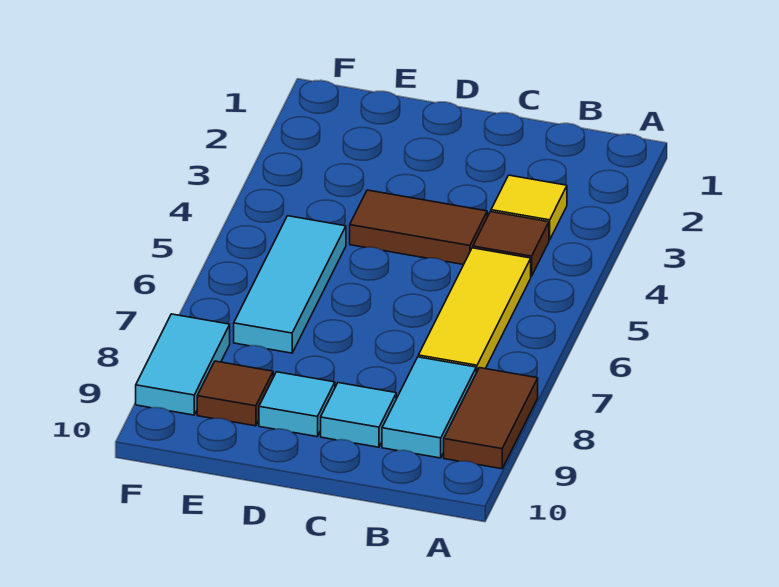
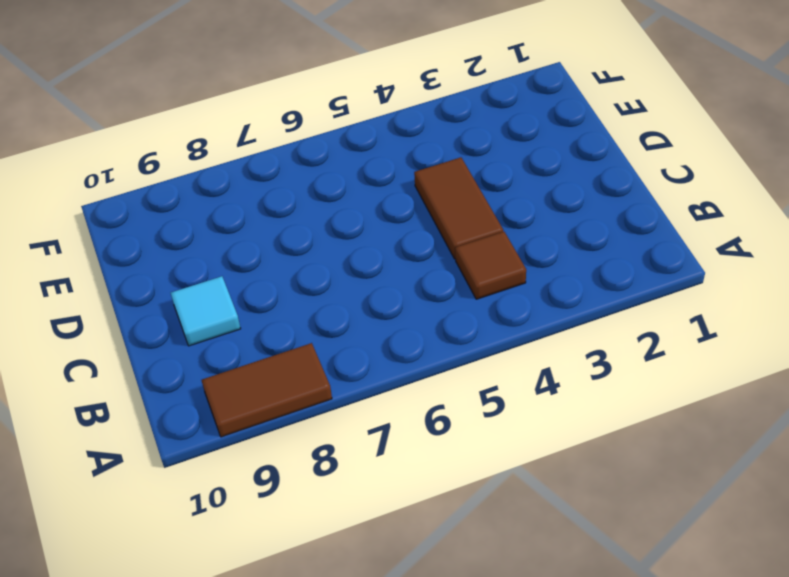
none -> yellow tile B3 level 1
none -> yellow tile B5:B7 level 1

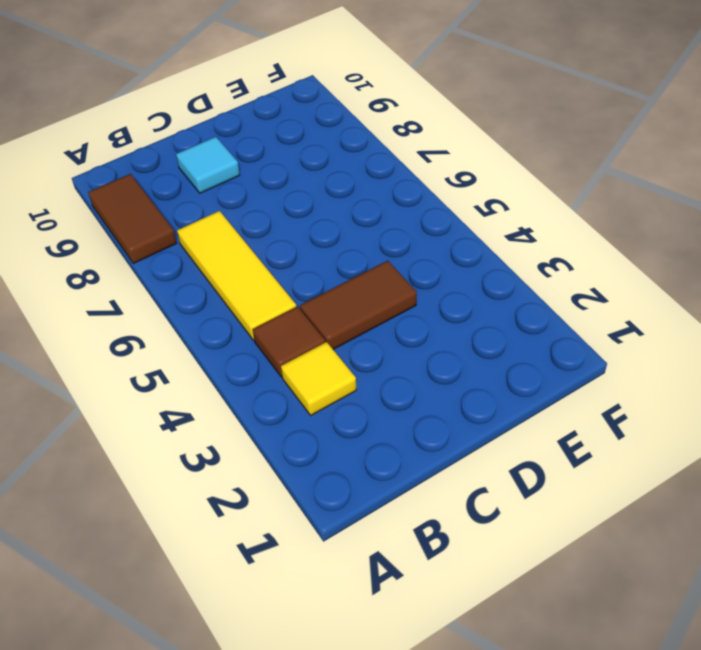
none -> cyan tile B8:B9 level 1
none -> cyan tile D9 level 1

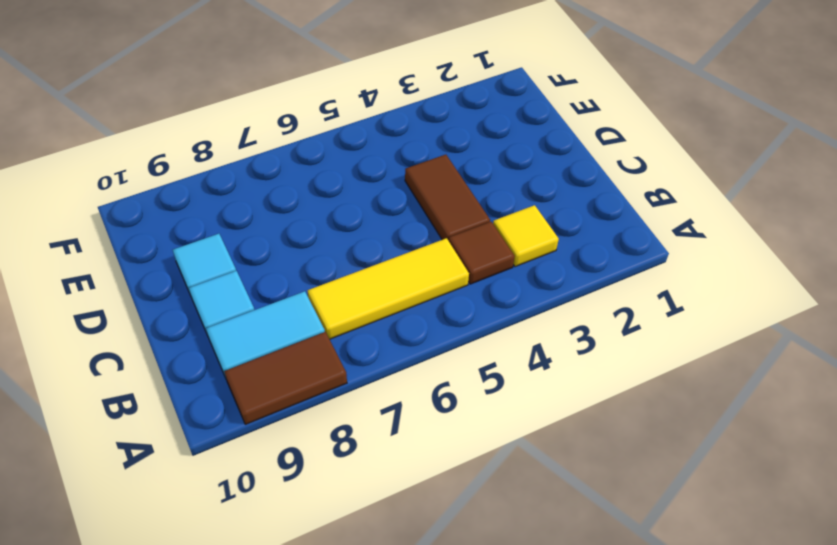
none -> cyan tile E5:E7 level 1
none -> brown tile E9 level 1

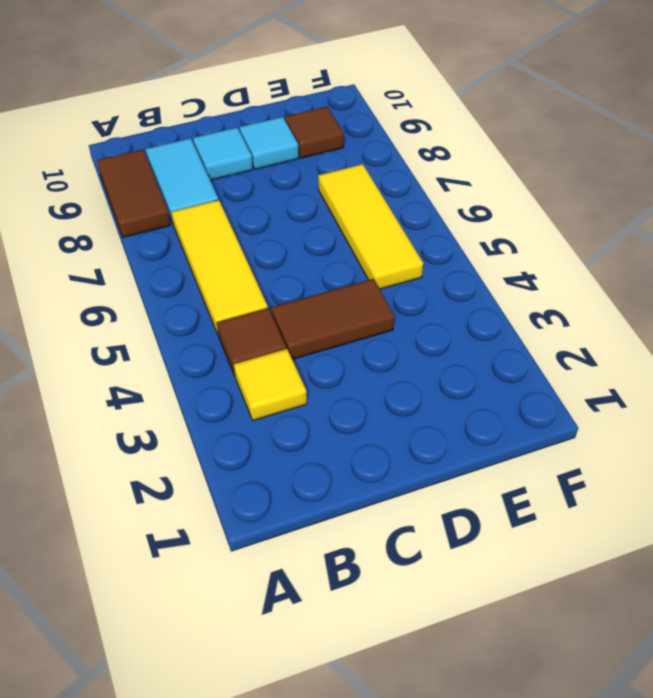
yellow tile E5:E7 level 1 -> cyan tile E5:E7 level 1
none -> cyan tile F8:F9 level 1

